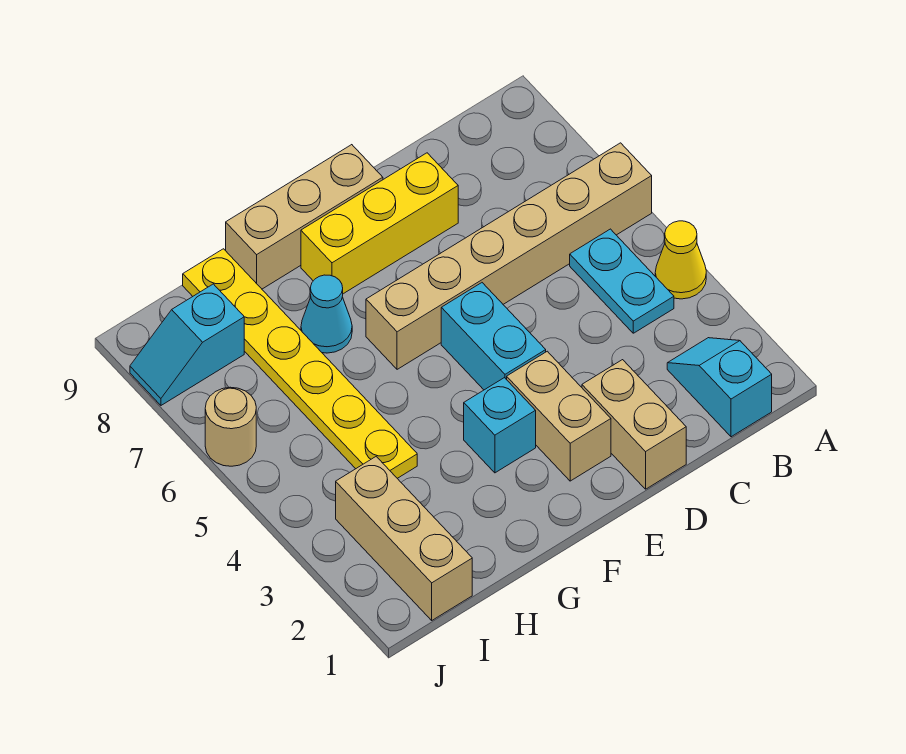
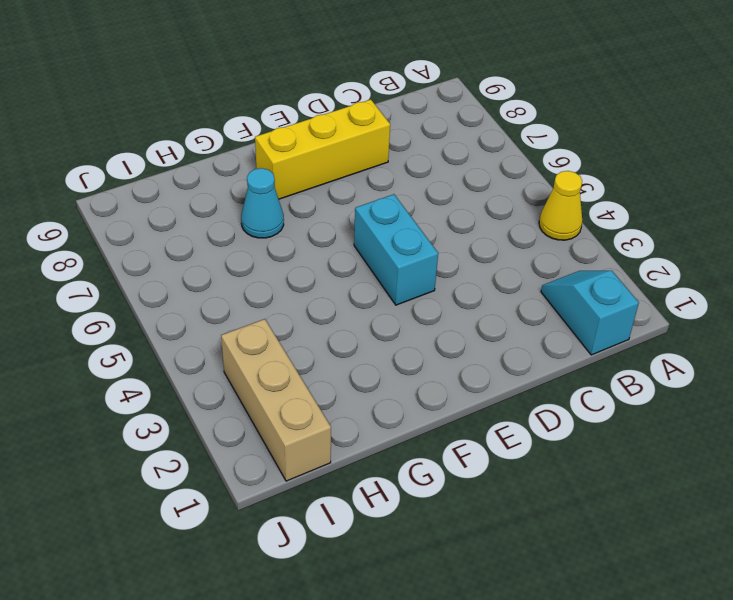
none -> tan brick A6:F6 level 1
none -> cyan plate B4:B5 level 1
none -> tan brick D1:D2 level 1

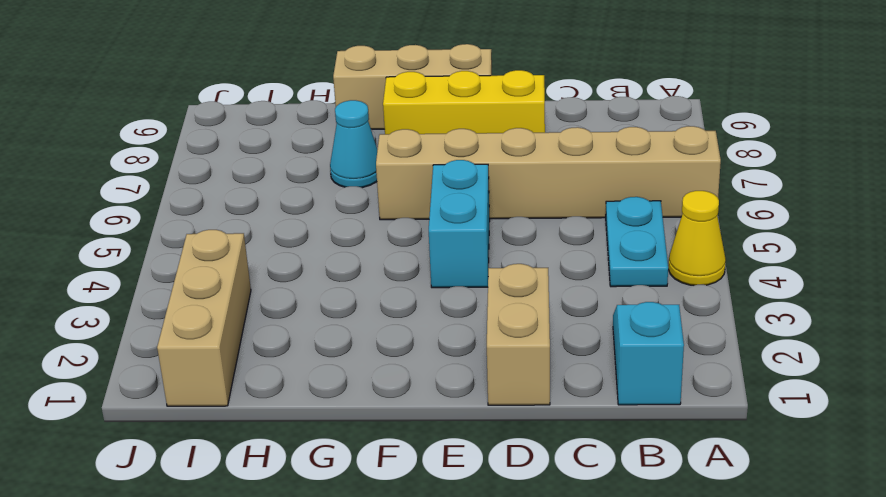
none -> tan brick E2:E3 level 1
none -> cyan brick F3 level 1
none -> yellow plate H4:H9 level 1

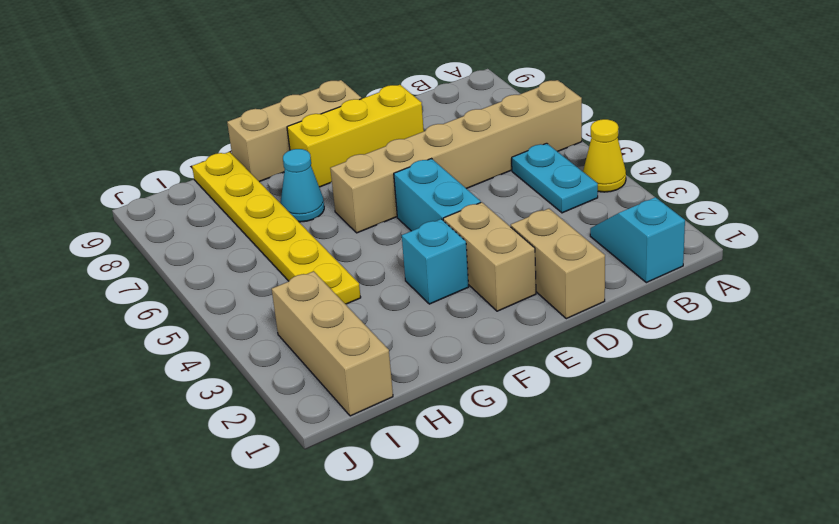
none -> cyan slope I8:J8 level 1 top I
none -> tan round brick J6 level 1

